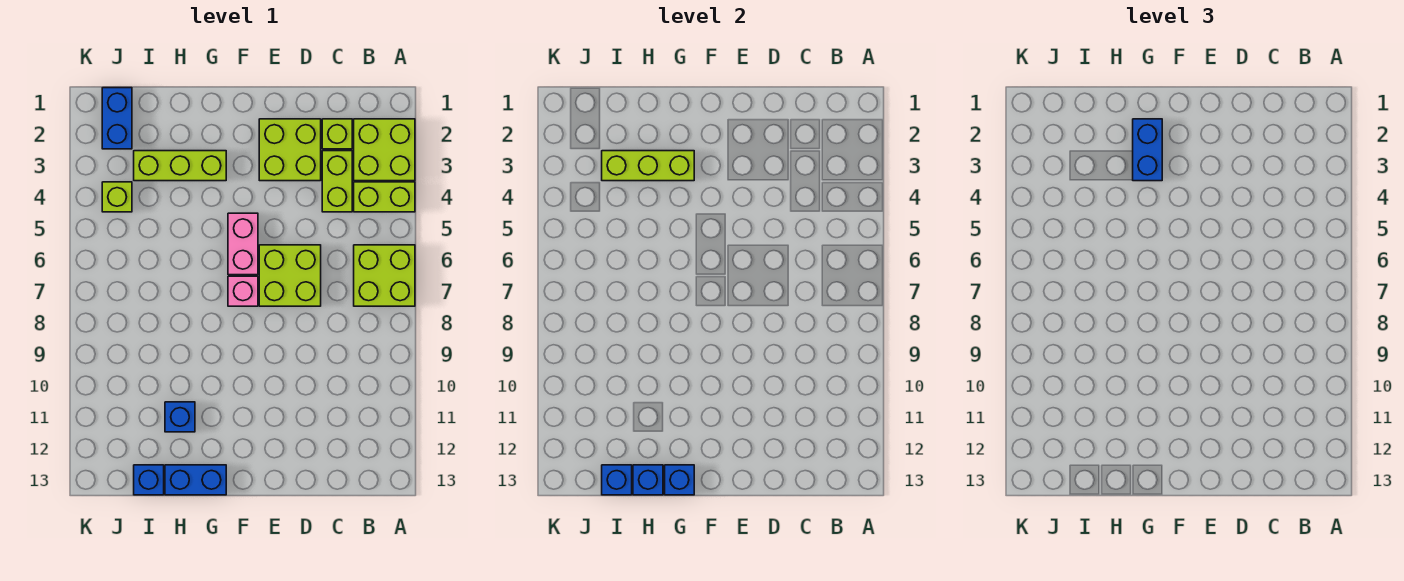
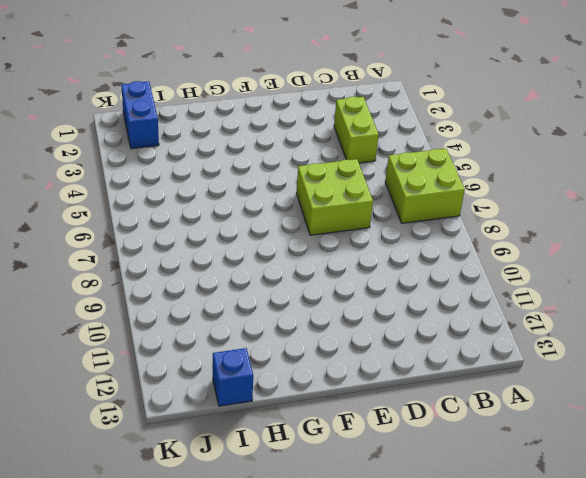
none -> lime brick A2:B3 level 1
none -> lime brick A4:B4 level 1
none -> lime brick C2 level 1

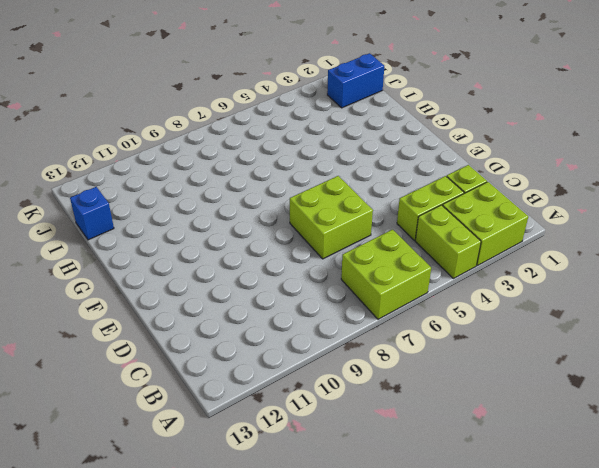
none -> lime brick D2:E3 level 1
none -> pink brick F5:F6 level 1
none -> pink brick F7 level 1

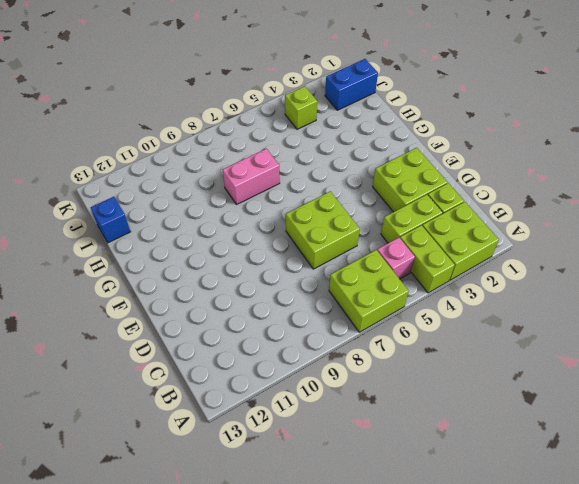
pink brick B5 level 1 -> pink brick F7 level 1
pink brick H7:H8 level 1 -> pink brick F5:F6 level 1
none -> lime brick G3:I3 level 1
none -> blue brick G13:H13 level 1
none -> blue brick H11 level 1

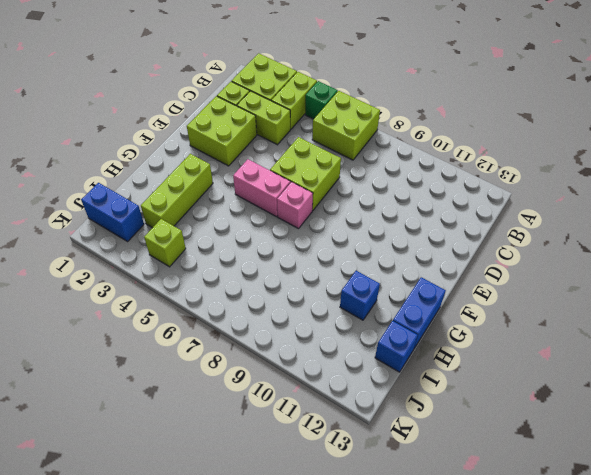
green brick A5 level 1 -> none
none -> lime brick G3:I3 level 2
none -> blue brick G13 level 2
none -> blue brick H13 level 2

